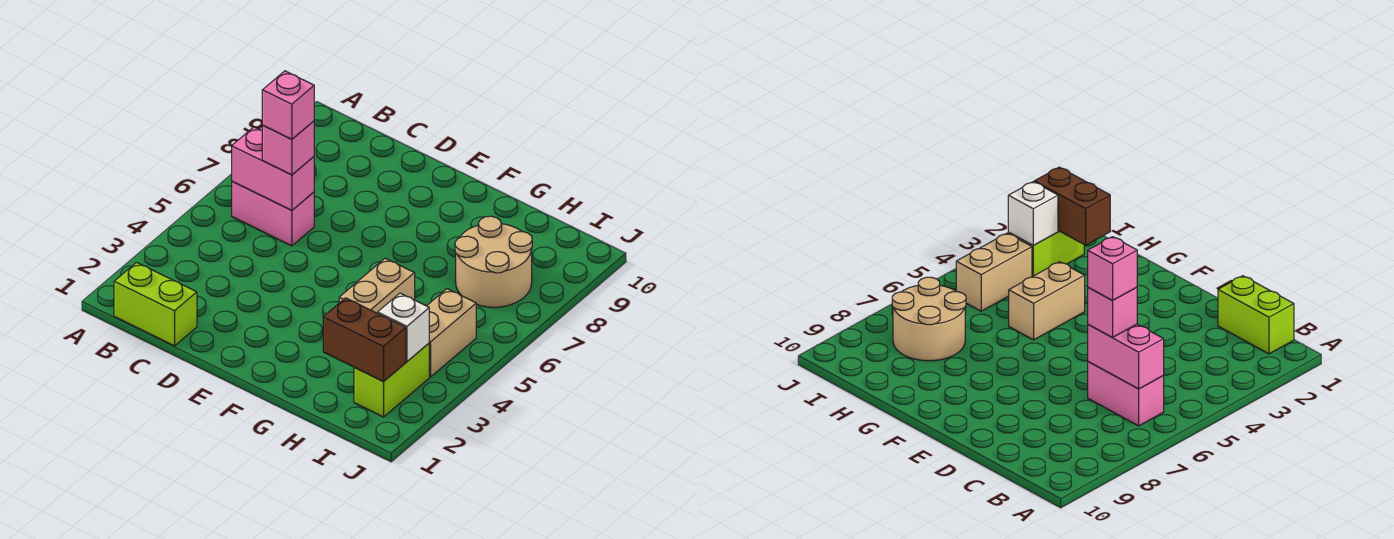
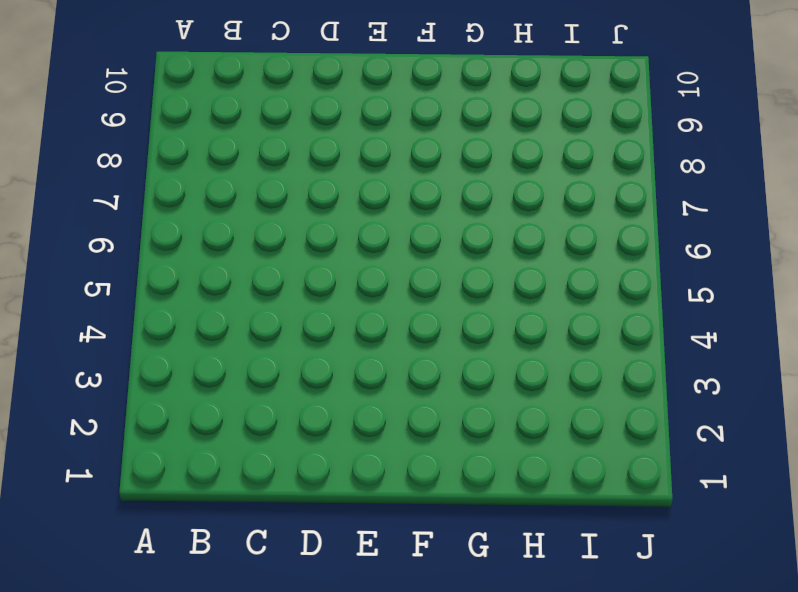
none -> lime brick B1:C1 level 1
none -> pink brick B6:C6 level 1

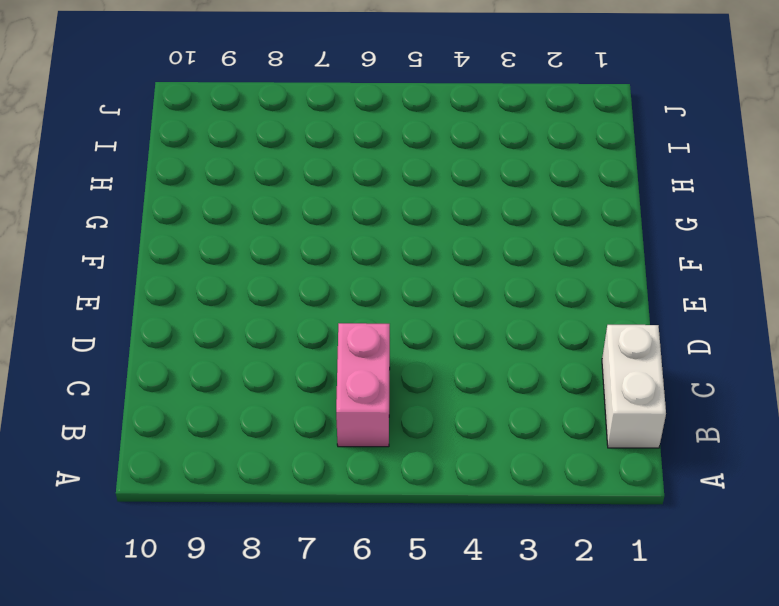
white brick B1:C1 level 1 -> lime brick B1:C1 level 1
none -> tan brick G4:G5 level 1
none -> tan round brick H7:I8 level 1

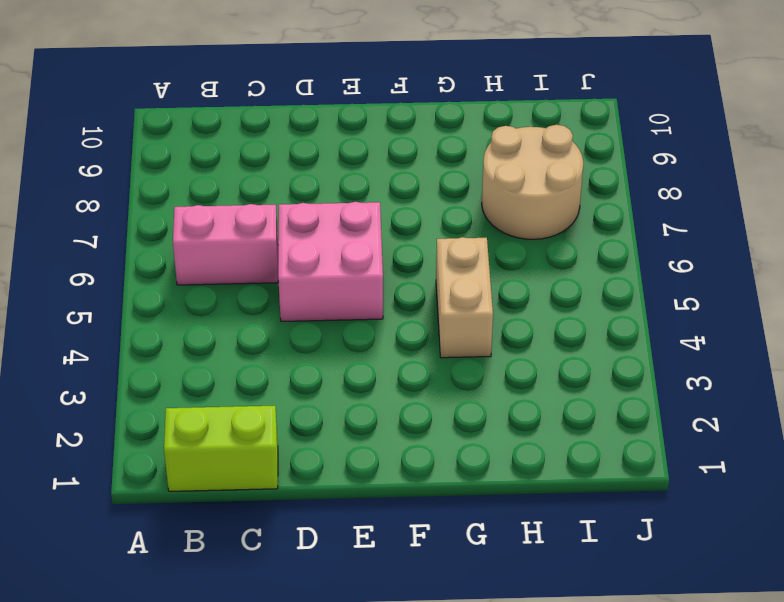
pink brick D5:E6 level 1 -> none
none -> lime brick I2:I3 level 1
none -> tan brick I4:I5 level 1

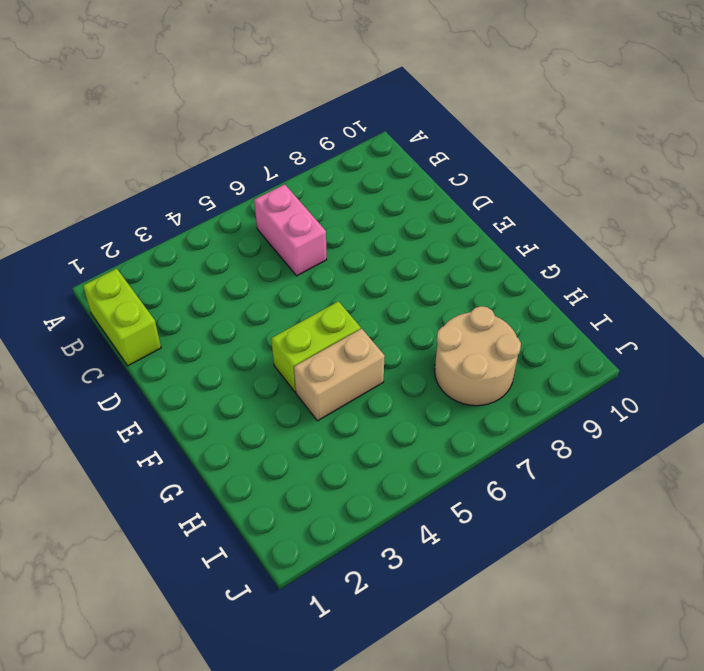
lime brick F4:F5 level 1 -> lime brick I2:I3 level 1
none -> tan brick I4:I5 level 1
none -> pink brick B6:C6 level 2

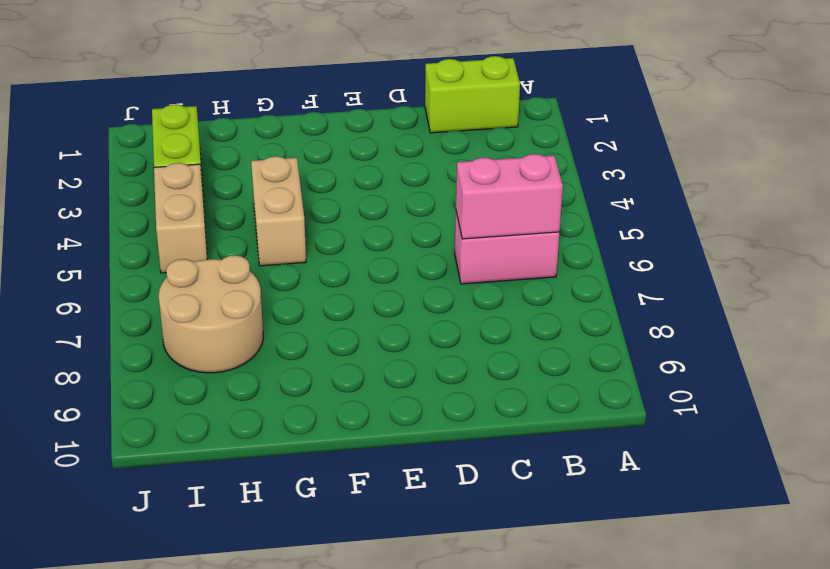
none -> brown brick H2:I2 level 2
none -> white brick I3 level 2

